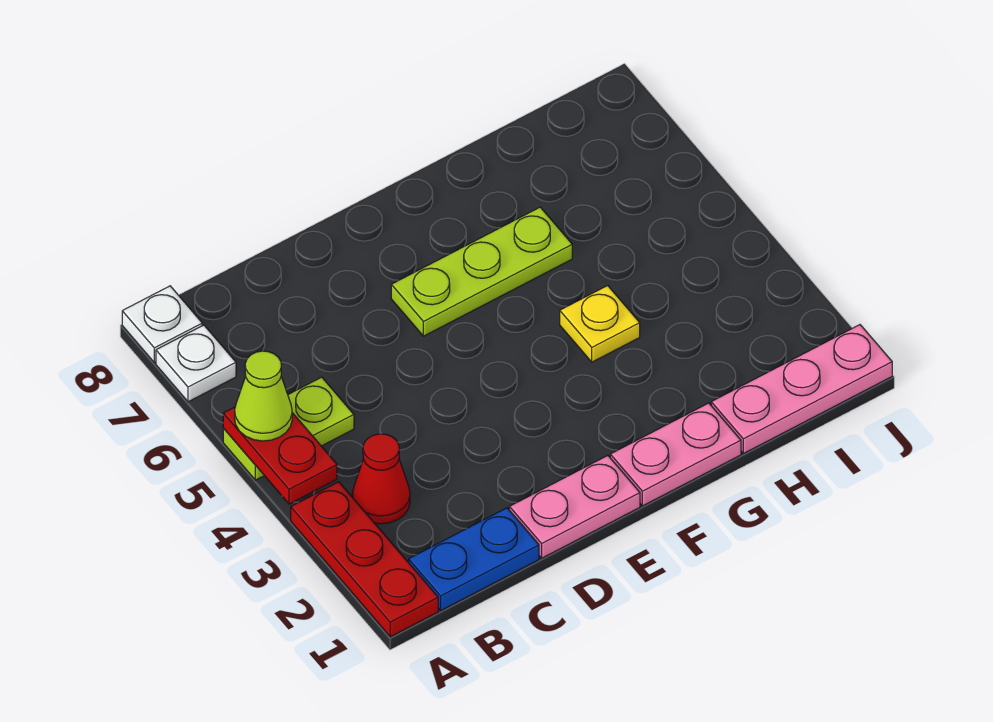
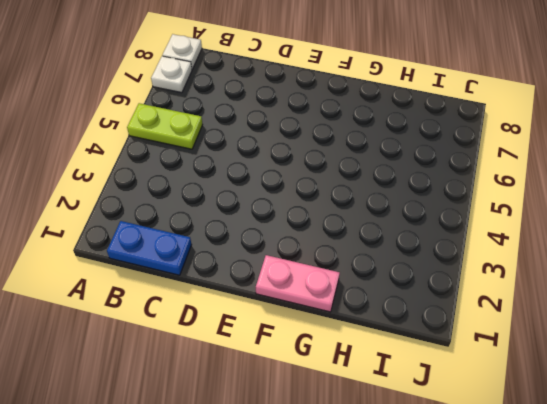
none -> red plate A1:A3 level 1
none -> red cone B3 level 1
none -> pink plate D1:E1 level 1

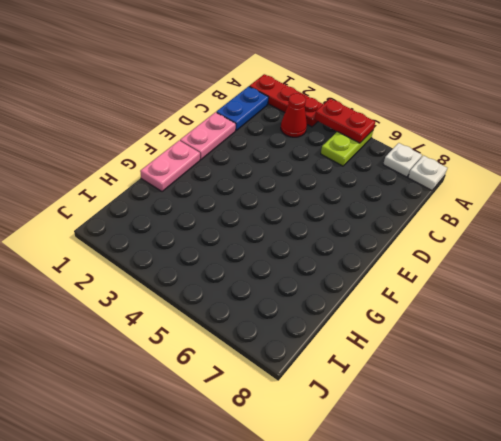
none -> lime plate E6:G6 level 1
none -> yellow plate G4 level 1
none -> pink plate H1:J1 level 1

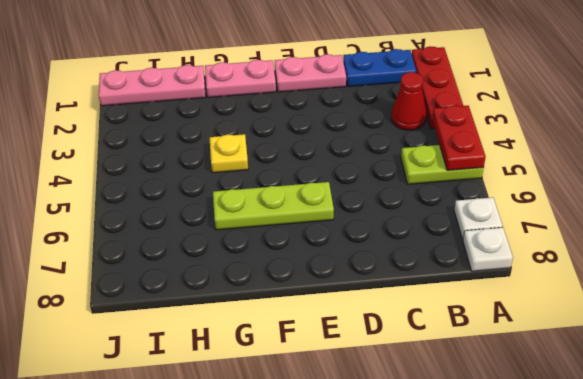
none -> lime cone A5 level 3

